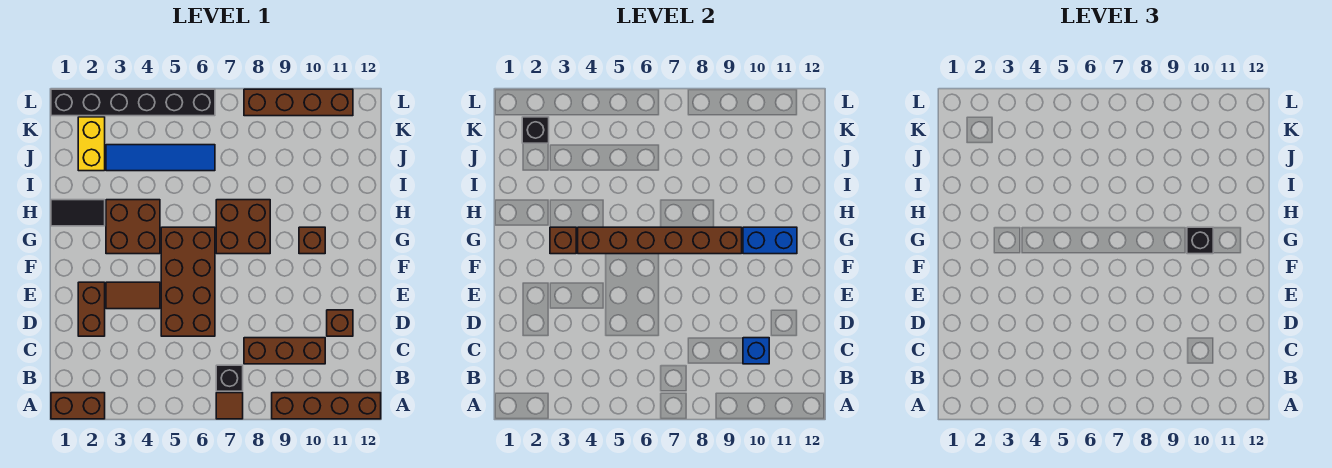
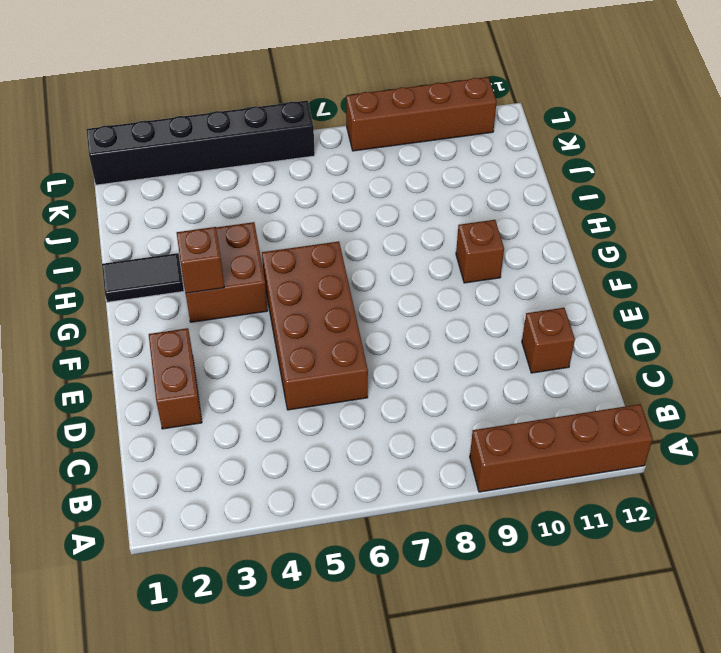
none -> brown brick A1:A2 level 1
none -> brown tile A7 level 1
none -> black brick B7 level 1

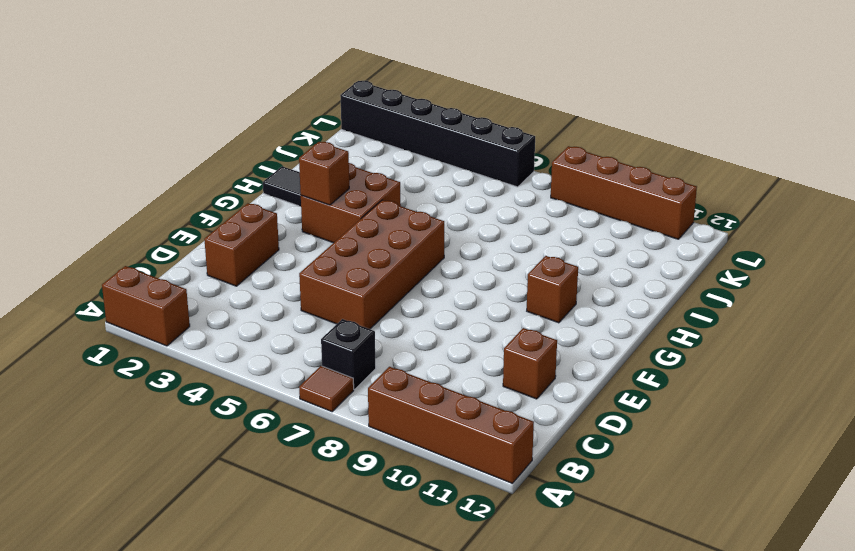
none -> brown brick C8:C10 level 1
none -> brown tile E3:E4 level 1
none -> brown brick G7:H8 level 1

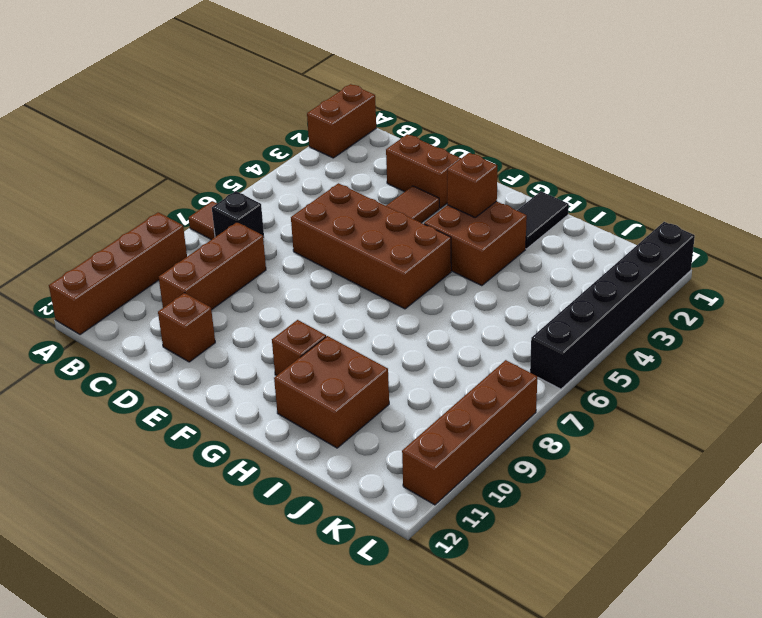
brown brick H10:I11 level 1 -> brown brick G7:H8 level 1
none -> yellow brick J2:K2 level 1
none -> blue tile J3:J6 level 1
none -> blue brick C10 level 2

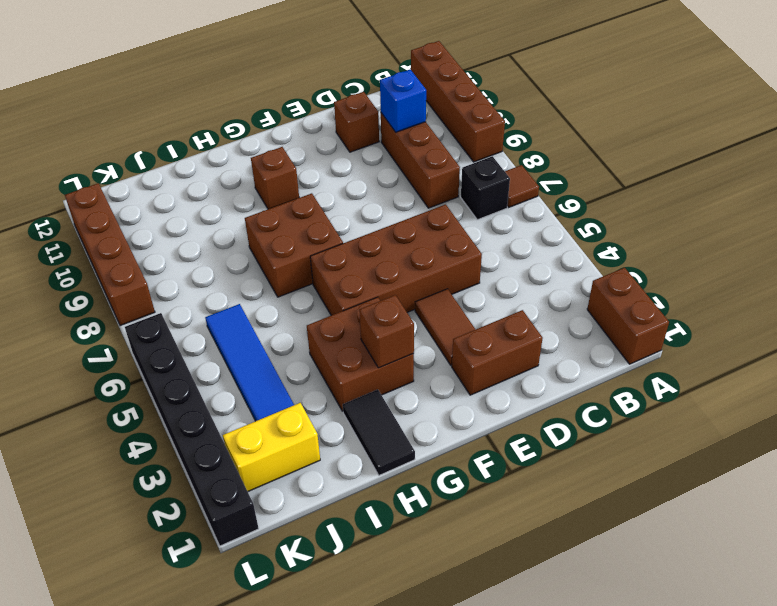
none -> brown brick G4:G9 level 2
none -> blue brick G10:G11 level 2
none -> black brick K2 level 2

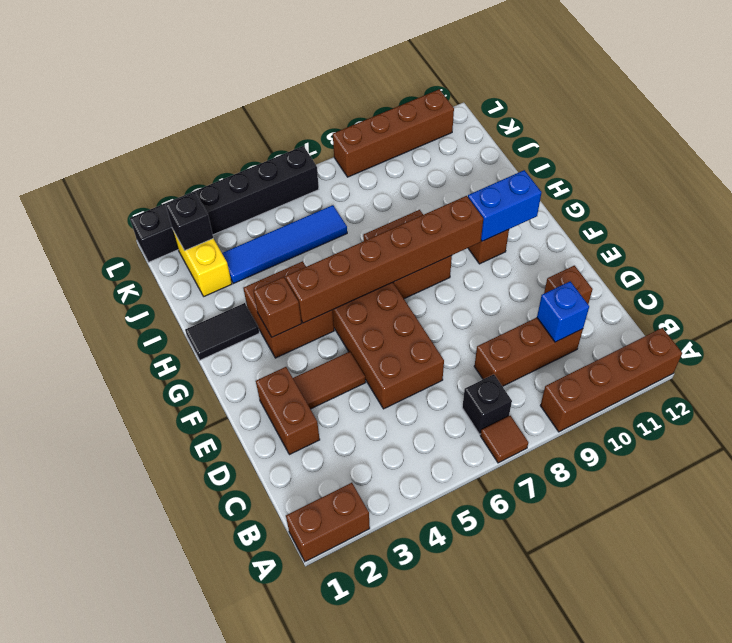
none -> black brick G10 level 3

